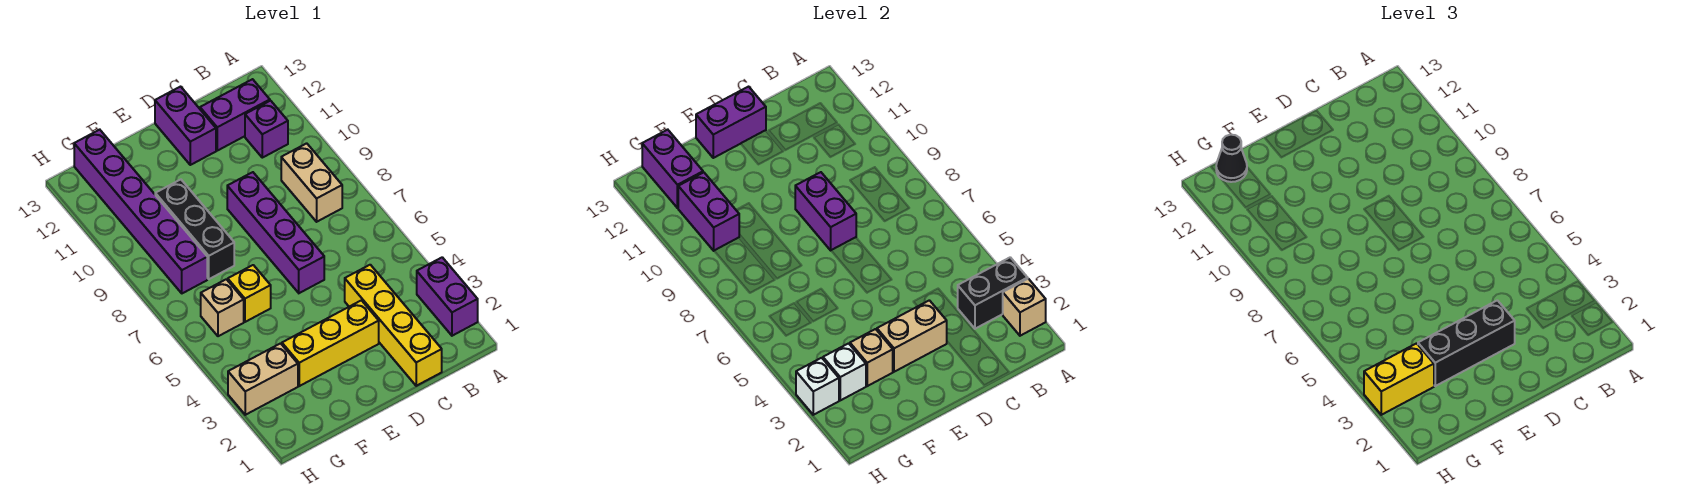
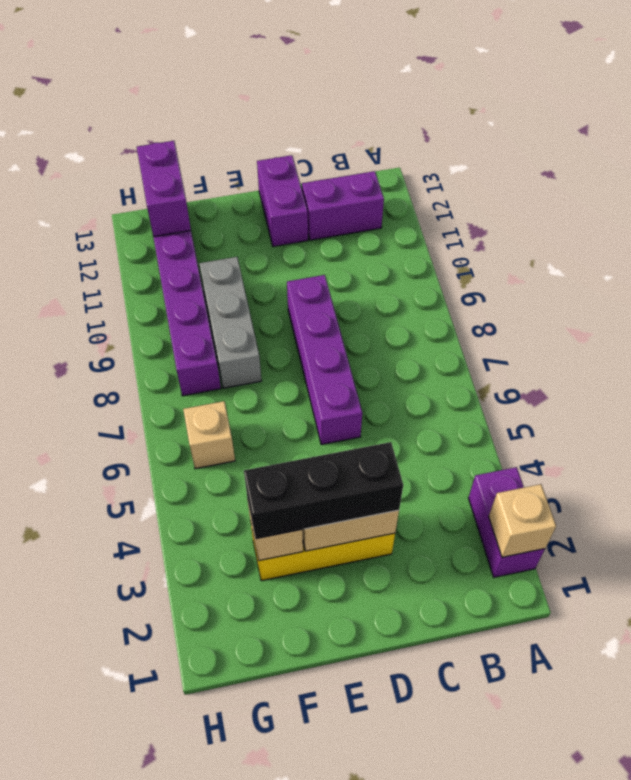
grey brick F8:F10 level 1 -> black brick F8:F10 level 1
none -> tan brick B8:B9 level 1
none -> purple brick B11 level 1
none -> yellow brick C1:C4 level 1

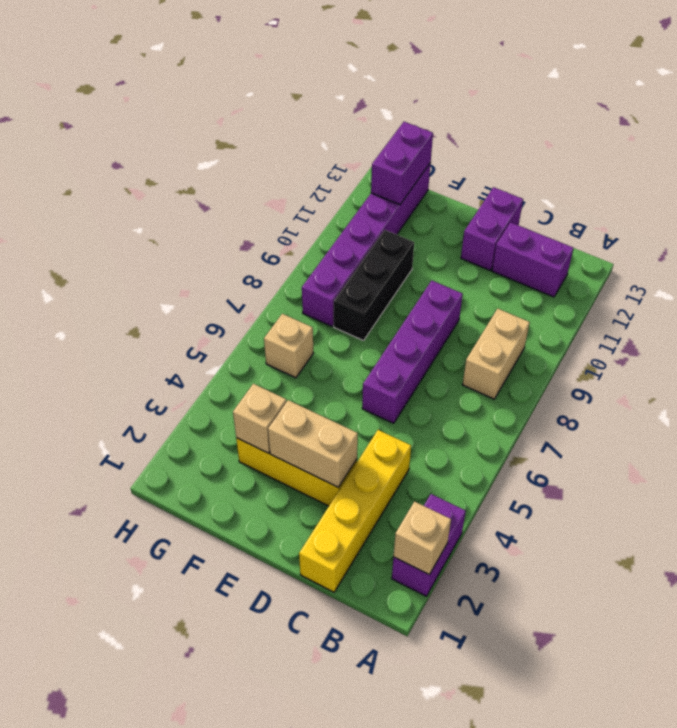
none -> purple brick B11 level 1
none -> yellow brick F6 level 1
none -> tan brick G3:H3 level 1

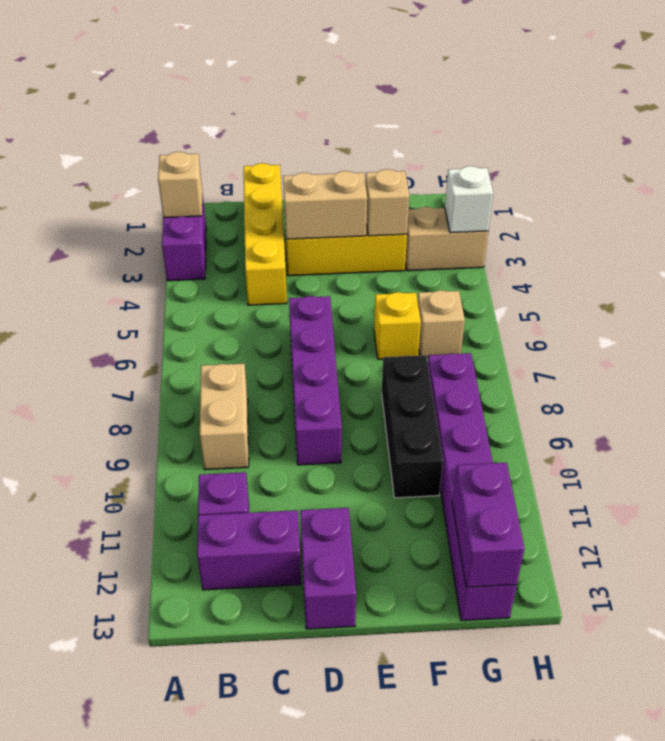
none -> black brick A3:B3 level 2
none -> purple brick D8:D9 level 2
none -> purple brick D13:E13 level 2

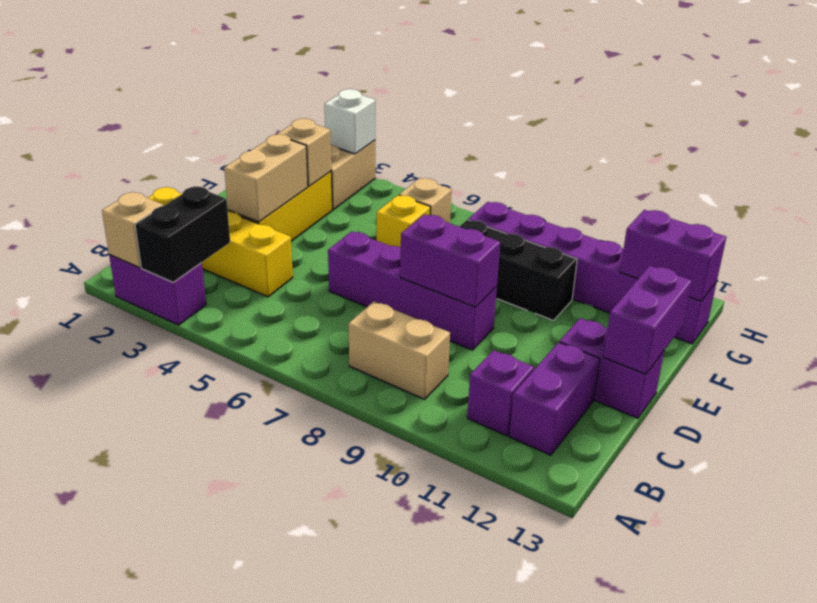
none -> white brick G3 level 2
none -> purple brick G10:G11 level 2
none -> black brick D3:F3 level 3

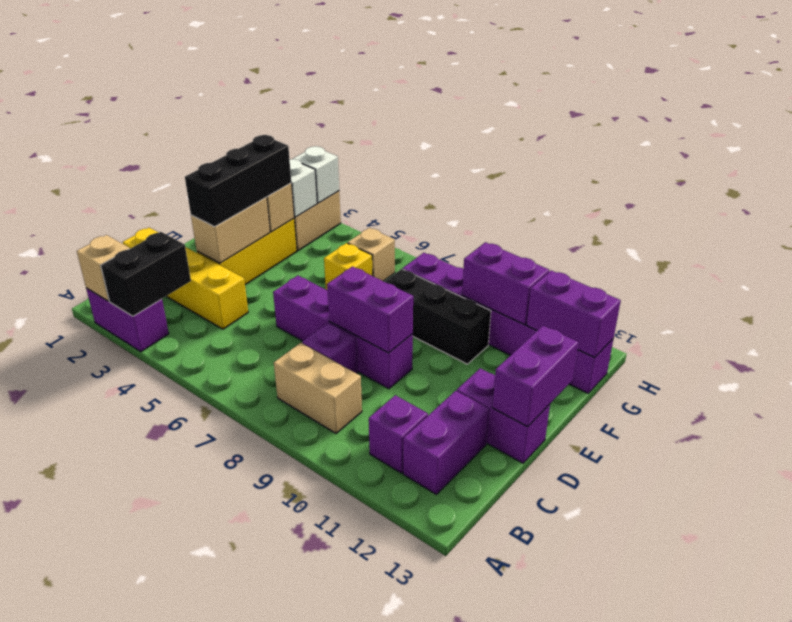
purple brick C8 level 1 -> none
none -> yellow brick G3:H3 level 3
none -> black cone G13 level 3

